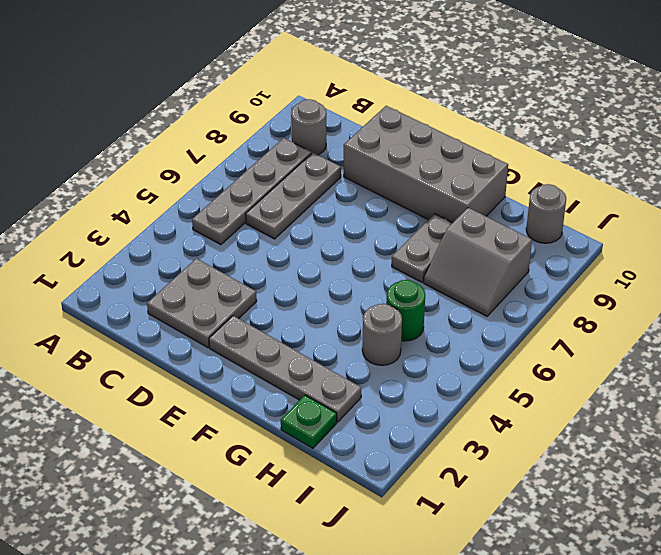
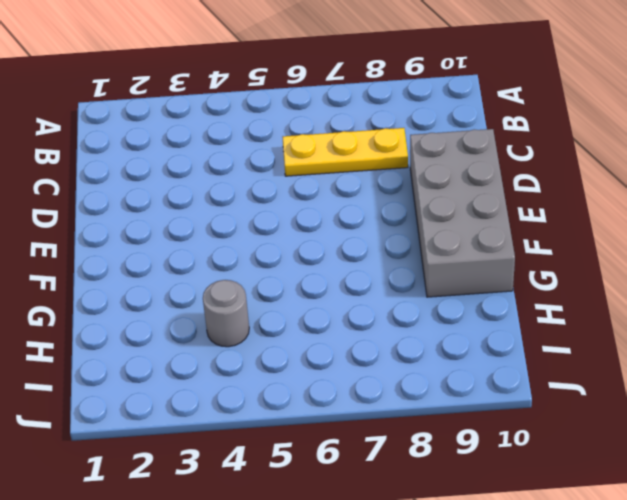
yellow plate C6:C8 level 1 -> grey plate C6:C8 level 1
none -> grey plate B5:B8 level 1
none -> grey round brick B9 level 1
none -> grey plate C2:D3 level 1

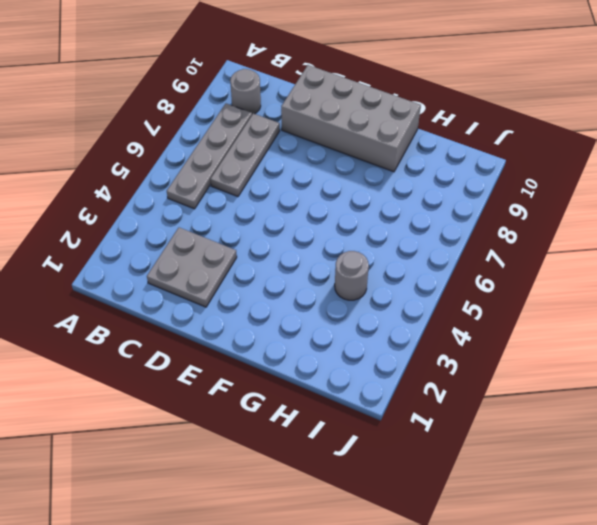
none -> grey plate E2:H2 level 1
none -> grey plate G7:G8 level 1
none -> green plate H1 level 1

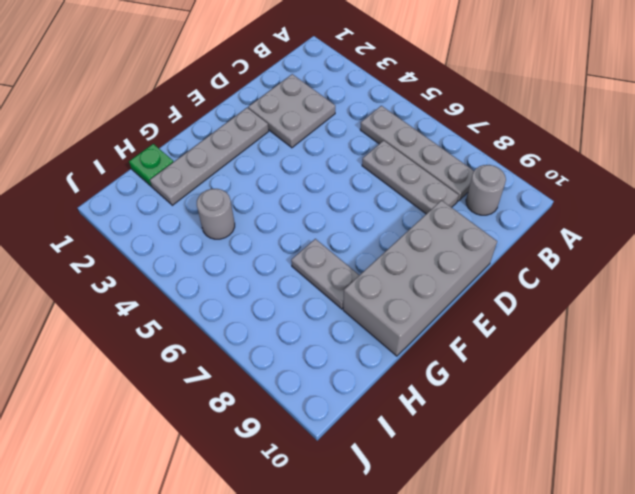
none -> green round brick H5 level 1
none -> grey slope H7:I8 level 1 top 8
none -> grey round brick I10 level 1

